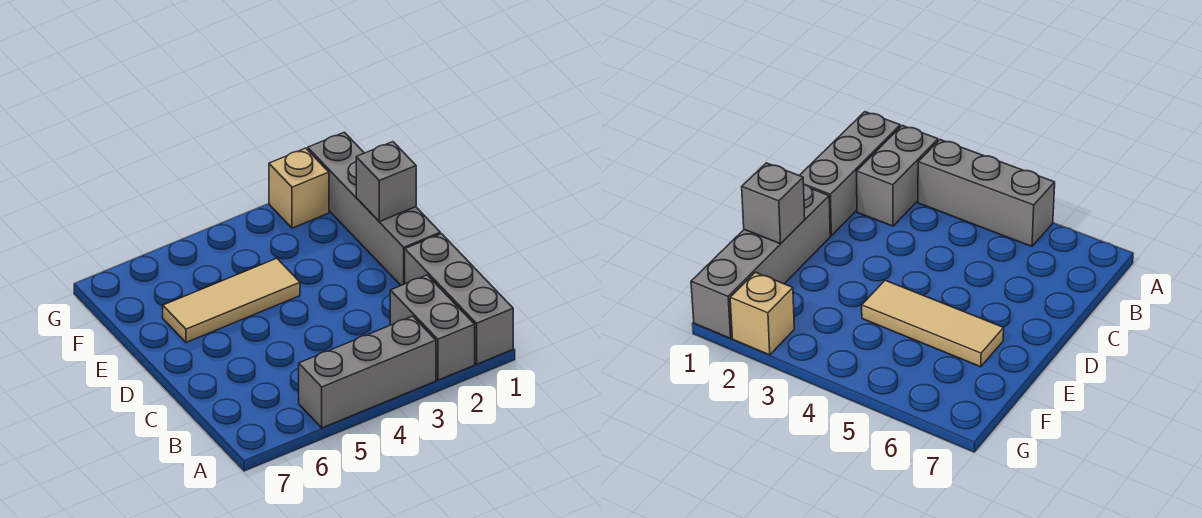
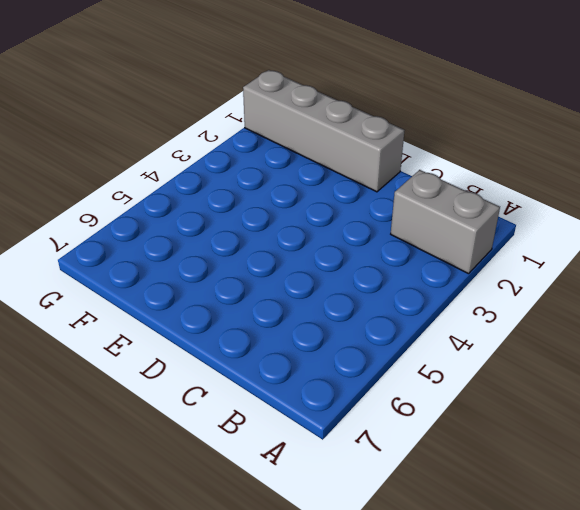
none -> grey brick A1:C1 level 1
none -> grey brick A3:A5 level 1

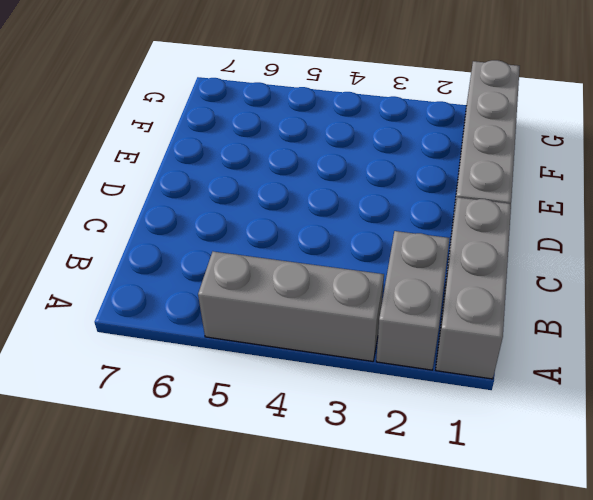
none -> tan tile E4:E6 level 1
none -> tan brick G2 level 1

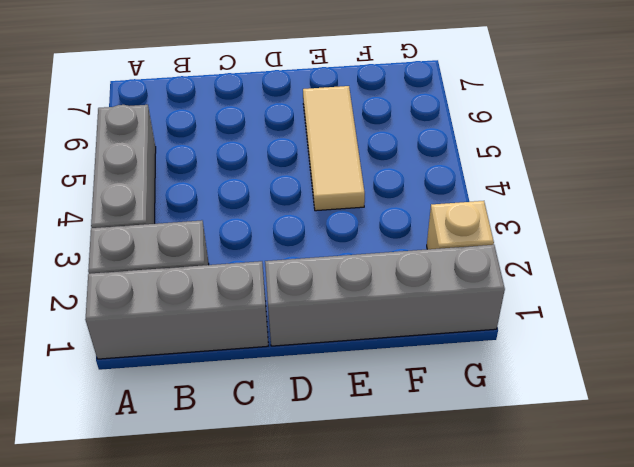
none -> grey brick E1 level 2

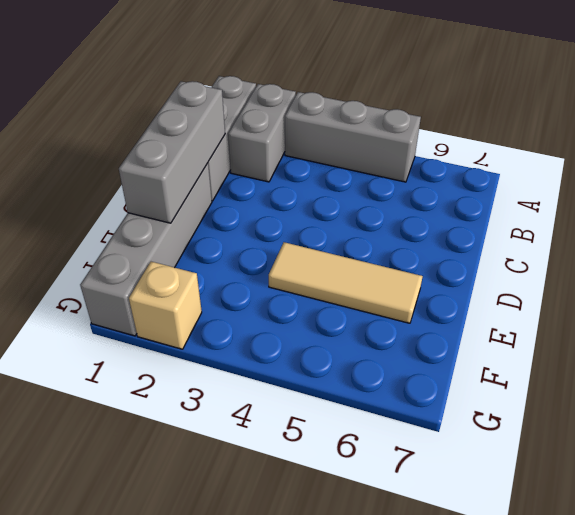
grey brick C1:E1 level 2 -> grey brick E1 level 2

